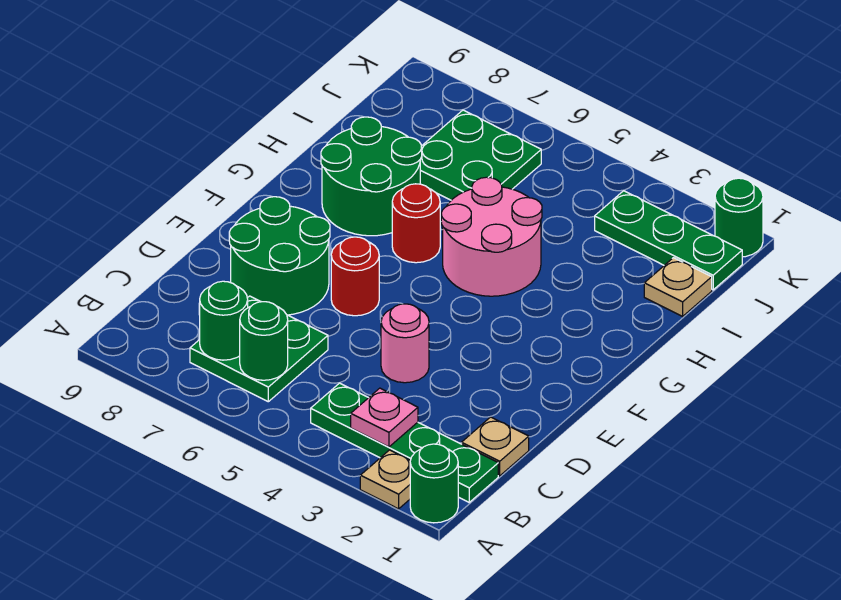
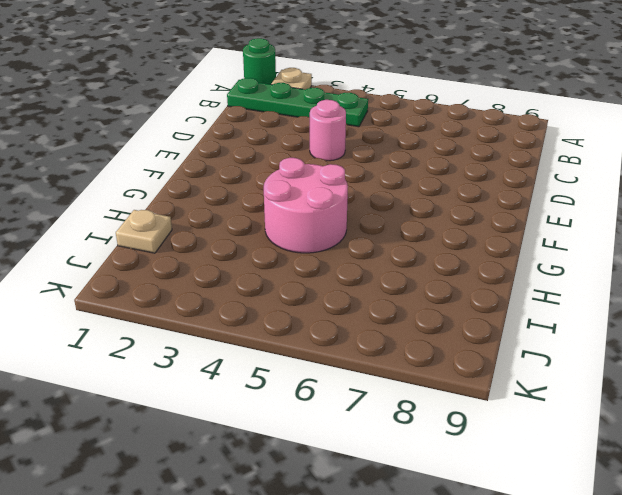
none -> green plate B6:C7 level 1
none -> tan plate C1 level 1
none -> green round brick D7:E8 level 1

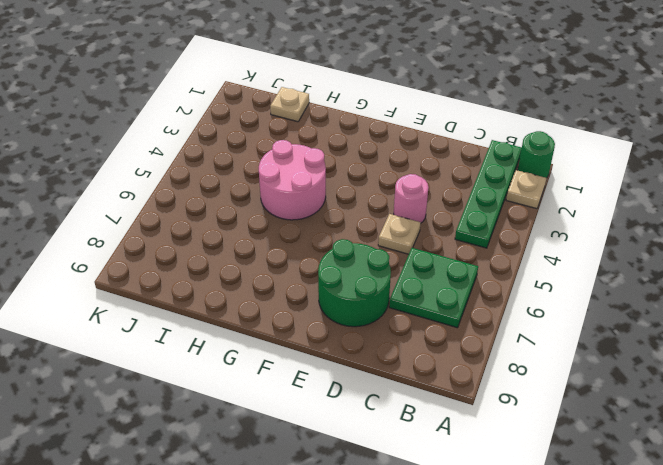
tan plate D5 level 1 -> tan plate C1 level 1
none -> red round brick E6 level 1
none -> red round brick G6 level 1
none -> green round brick G7:H8 level 1

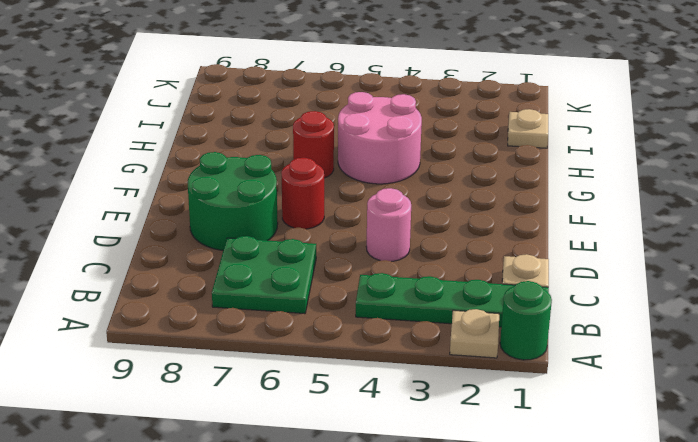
none -> green round brick G7:H8 level 1
none -> green plate I6:J7 level 1
none -> green plate J1:J3 level 1

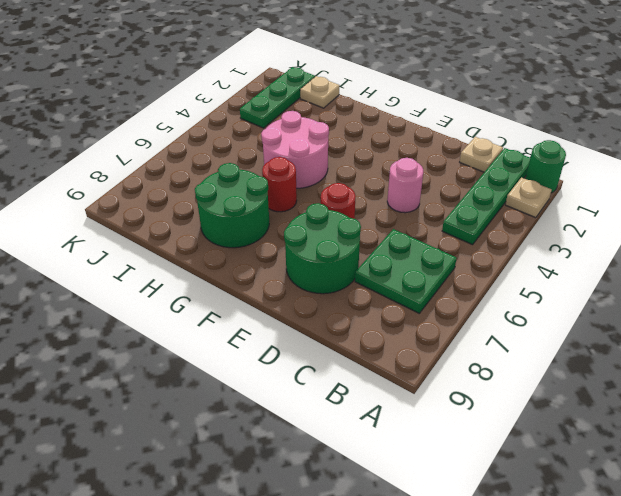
none -> green plate I6:J7 level 1
none -> green round brick K1 level 1
none -> pink plate B3 level 2

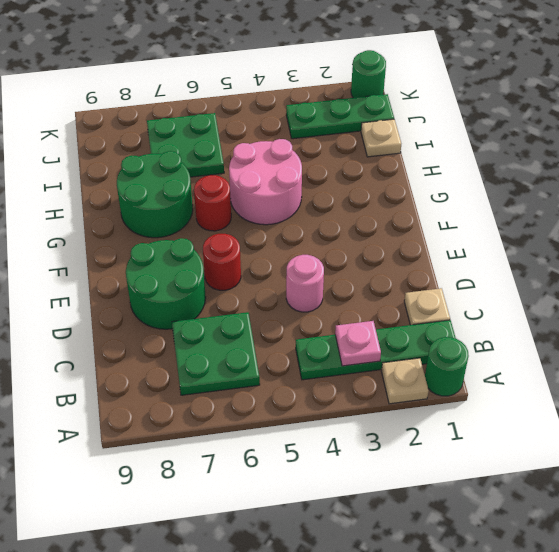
none -> green round brick B6 level 2
none -> green round brick B7 level 2

